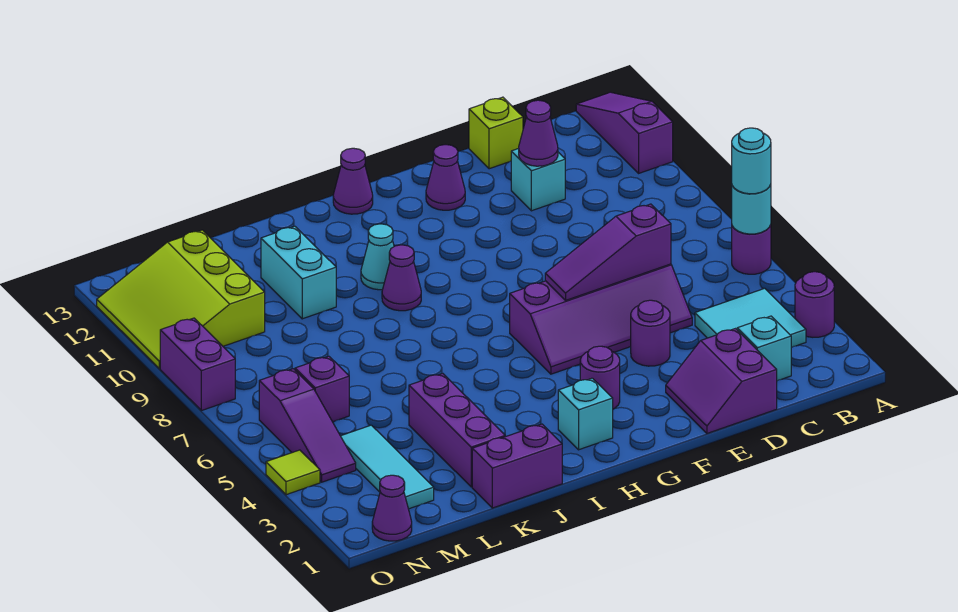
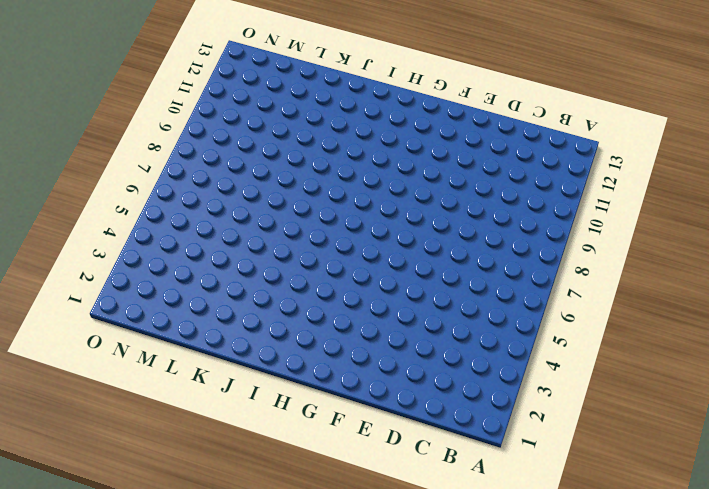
none -> purple round brick A3 level 1
none -> purple round brick A6 level 1
none -> purple slope A11:A13 level 1 top 11
none -> cyan tile B3:C4 level 1

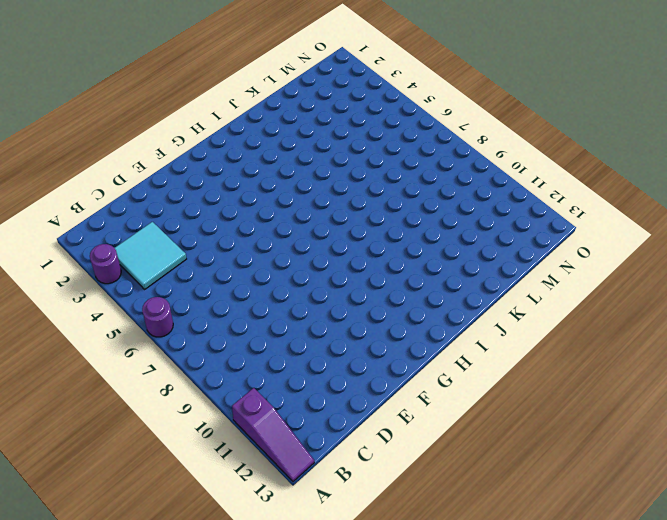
none -> cyan brick C2 level 1
none -> purple slope D1:E2 level 1 top D
none -> purple slope D5:G6 level 1 top 6
none -> cyan brick D11 level 1

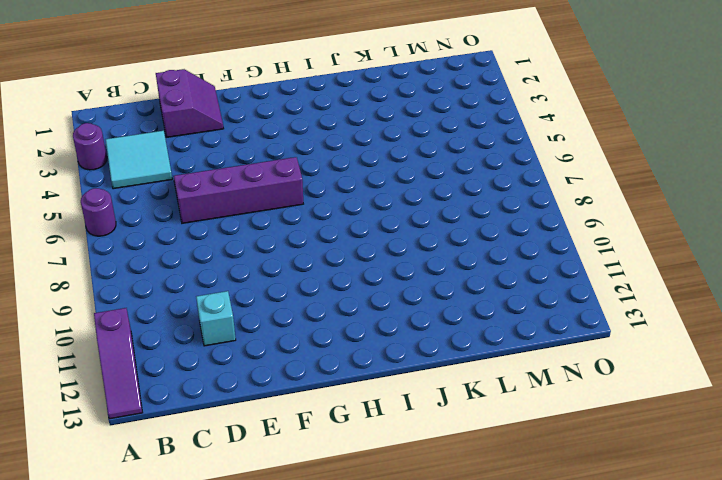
none -> cyan brick C2 level 1
none -> lime brick D13 level 1
none -> purple round brick E4 level 1
none -> purple cone F12 level 1

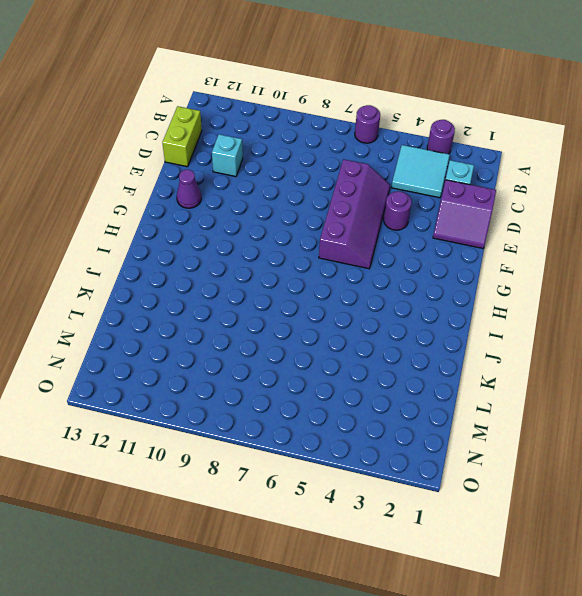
lime brick C13:D13 level 1 -> lime brick D13 level 1
none -> purple slope A11:A13 level 1 top 11
none -> purple round brick G3 level 1
none -> cyan brick H2 level 1
none -> purple cone H13 level 1

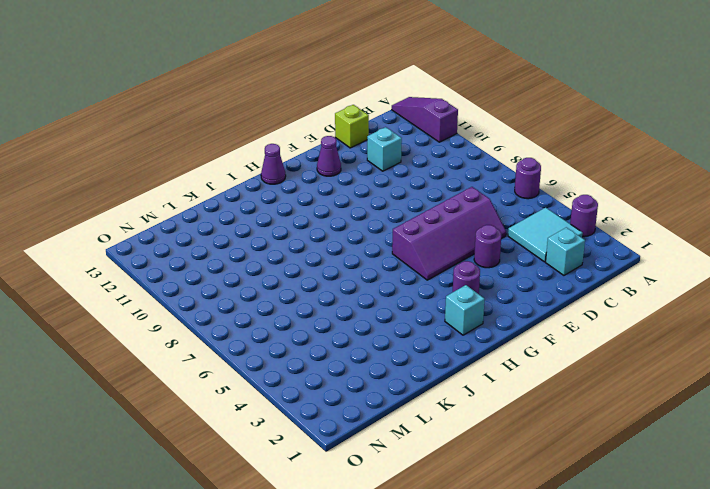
none -> purple slope D1:E2 level 1 top D
none -> purple cone I9 level 1
none -> cyan cone I10 level 1
none -> purple brick J1:K1 level 1

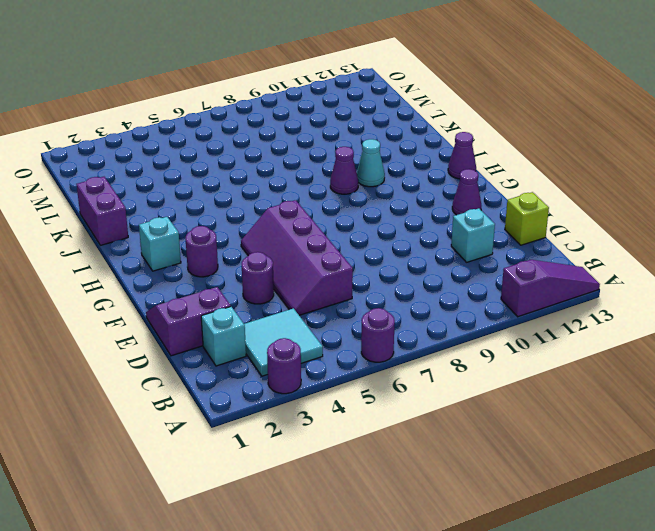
none -> purple brick K2:K4 level 1
none -> cyan brick K10:K11 level 1
none -> cyan tile M2:M4 level 1
none -> purple brick M6 level 1

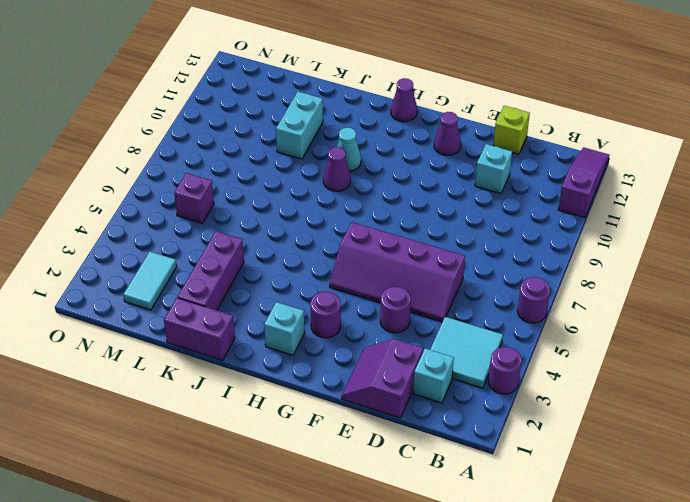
cyan tile M2:M3 level 1 -> cyan tile M2:M4 level 1
none -> lime slope M10:O12 level 1 top M
none -> purple cone N1 level 1
none -> purple slope N4:N6 level 1 top 6
none -> lime tile O4 level 1

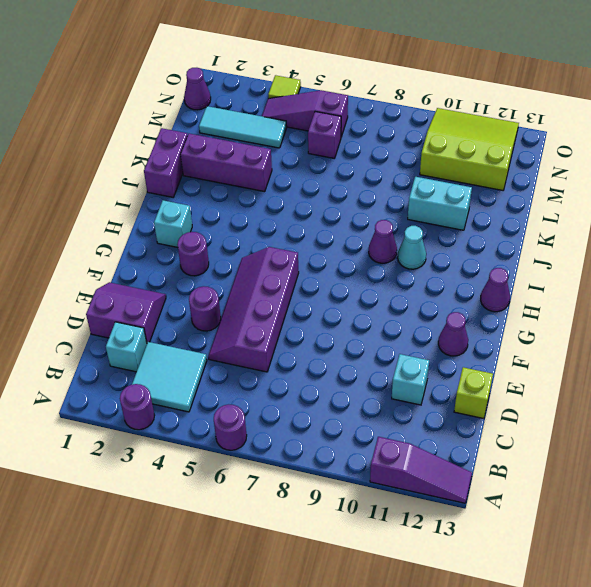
none -> purple brick O8:O9 level 1
none -> cyan round brick A6 level 2
none -> purple slope D6:F6 level 2 top D
none -> purple cone D11 level 2

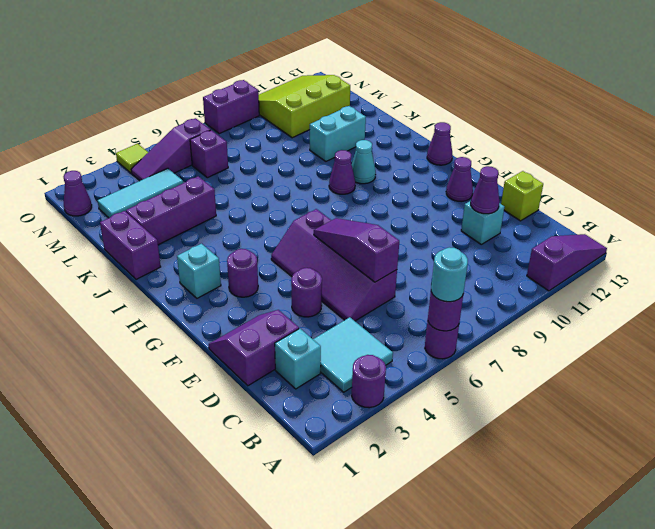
purple round brick A6 level 2 -> cyan round brick A6 level 2

